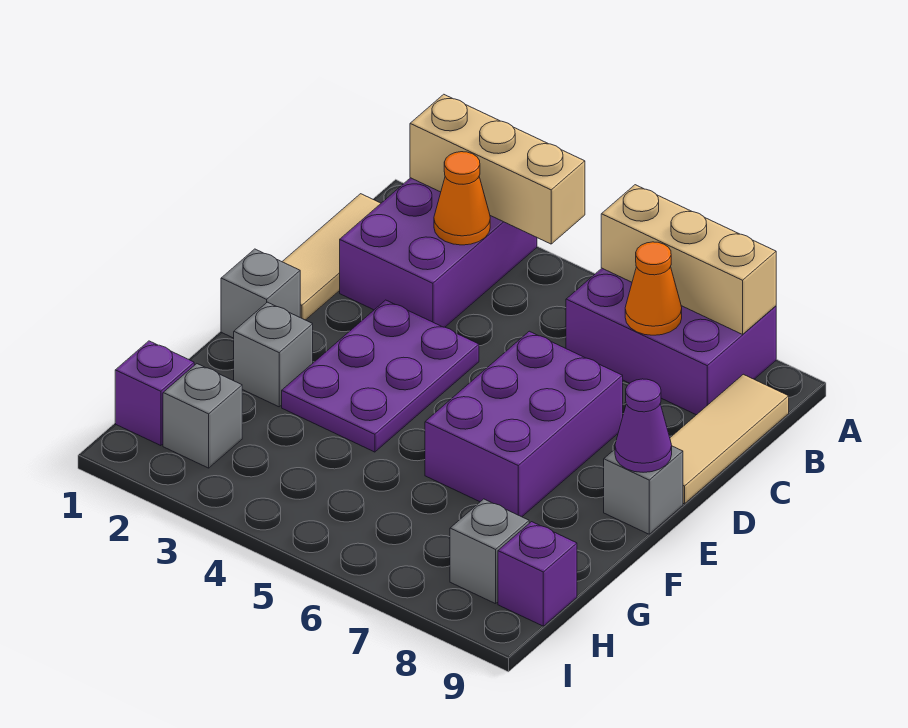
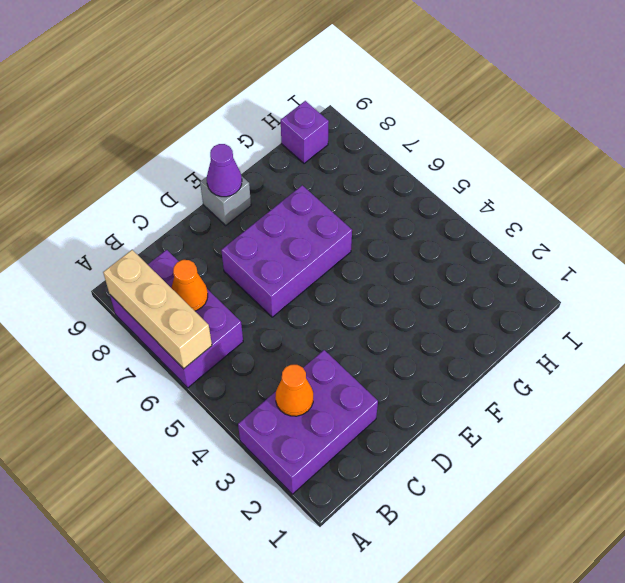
none -> tan tile B1:D1 level 1
none -> tan tile B9:D9 level 1
none -> purple plate D3:F4 level 1

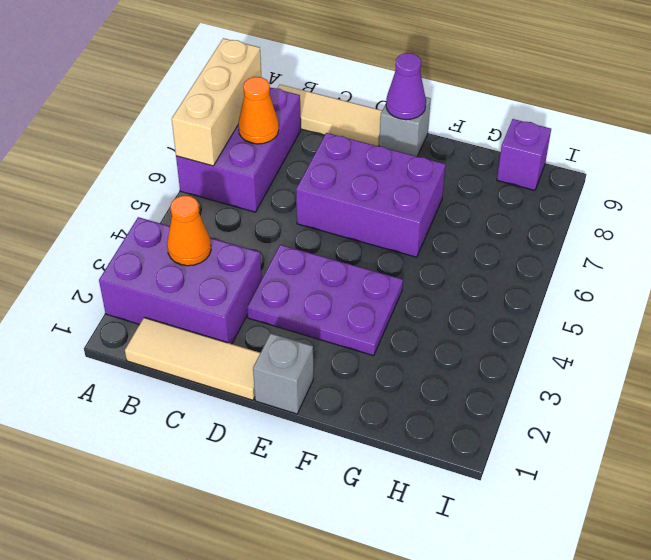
none -> grey brick F2 level 1
none -> purple brick H1 level 1
none -> grey brick H2 level 1

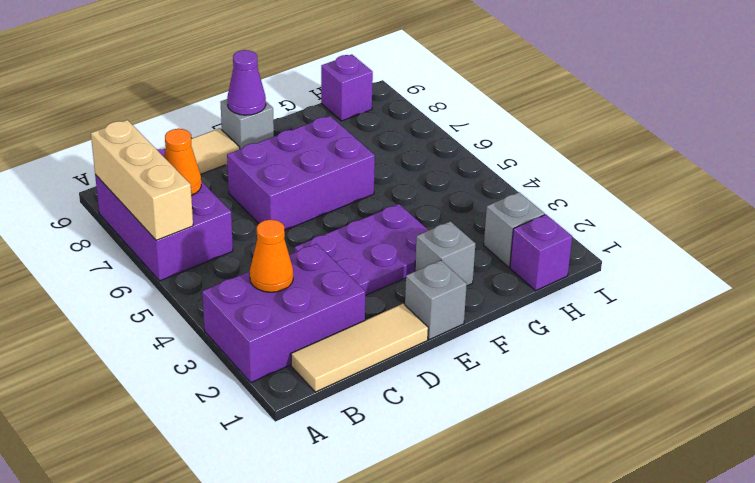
none -> grey brick H8 level 1
none -> tan brick A2:A4 level 2

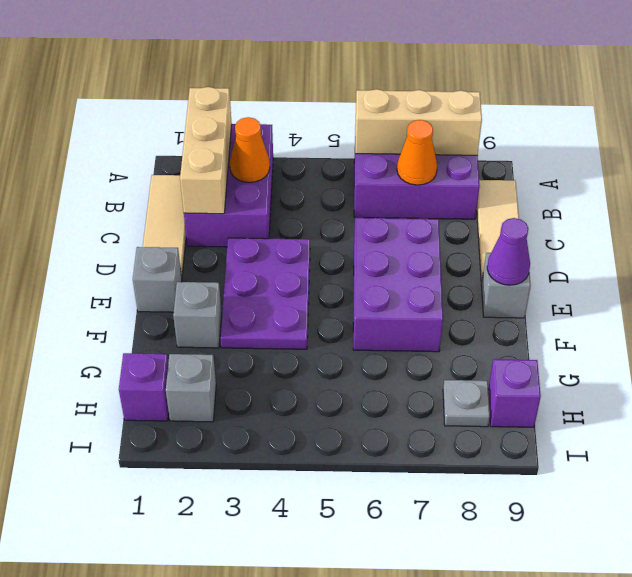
tan brick A2:C2 level 2 -> tan brick A2:A4 level 2
grey plate H8 level 1 -> grey brick H8 level 1

